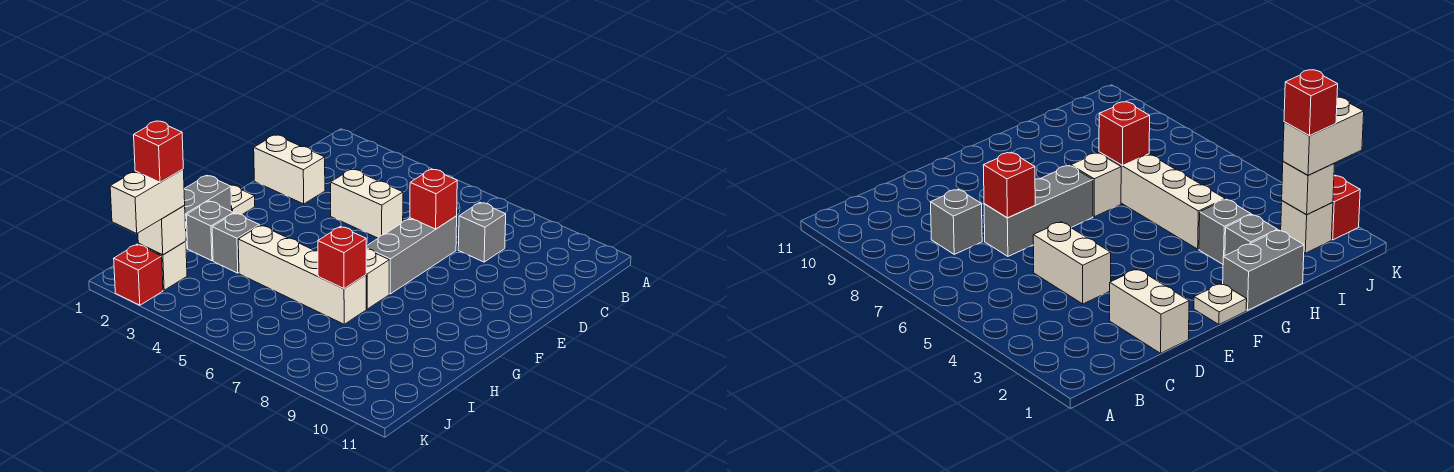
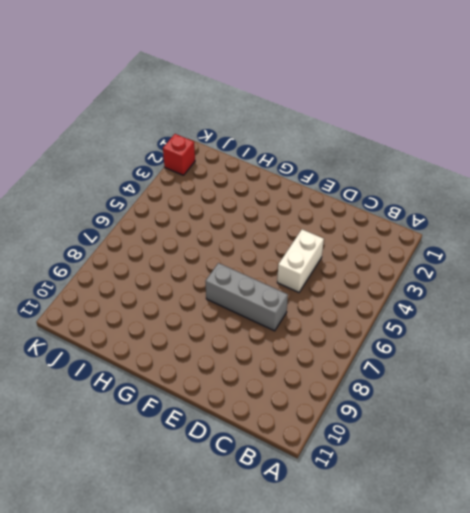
none -> grey brick C8 level 1
none -> white brick D1:D2 level 1
none -> white plate F1 level 1

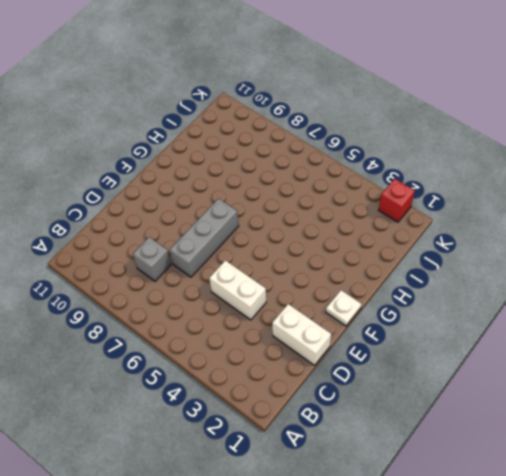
none -> grey brick G1:H1 level 1
none -> white brick G7 level 1
none -> grey brick H2 level 1

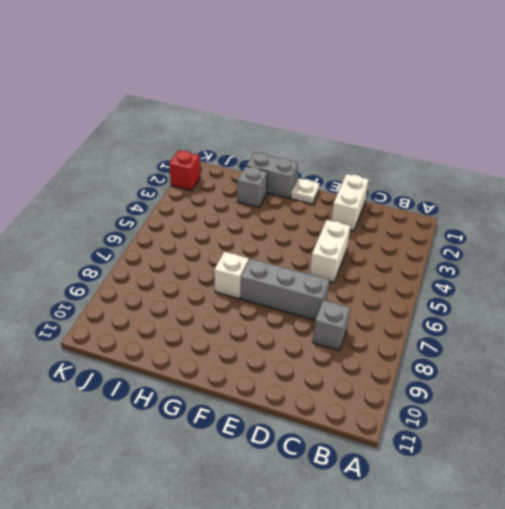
none -> grey brick H3 level 1
none -> white brick H4:H7 level 1
none -> white brick J2 level 1

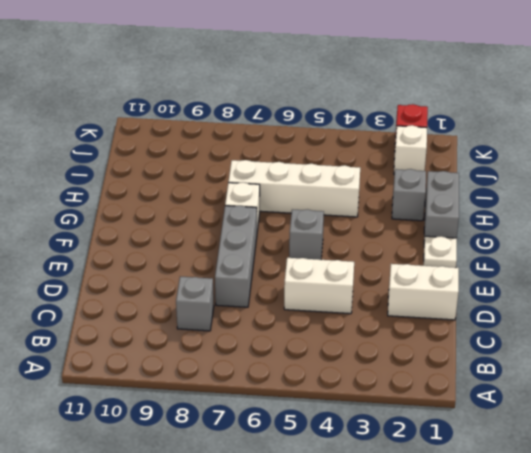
grey brick F5 level 1 -> grey brick H3 level 1
none -> red brick D7 level 2
none -> red brick H7 level 2
none -> white brick J2 level 2

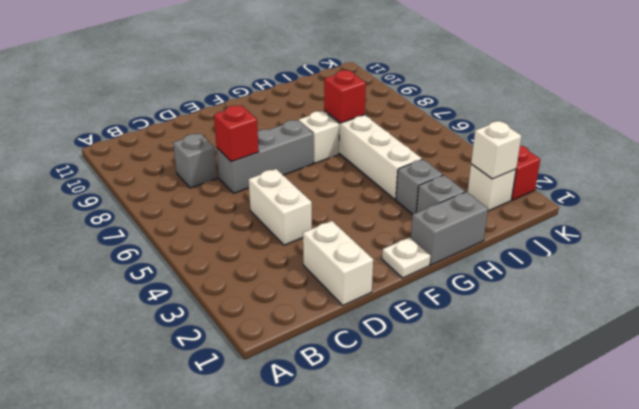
none -> white brick J2:K2 level 3
none -> red brick J2 level 4

